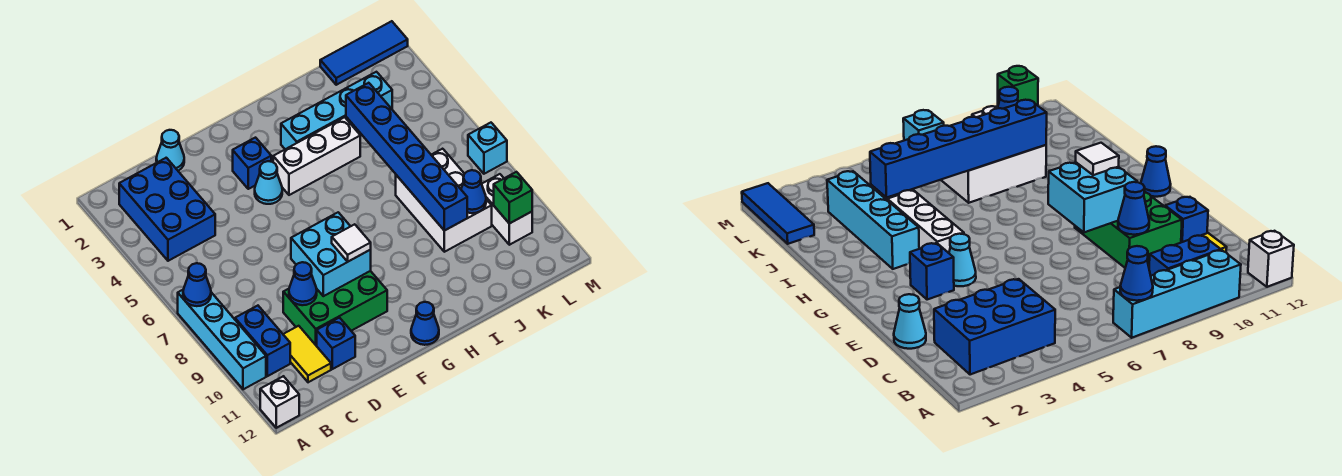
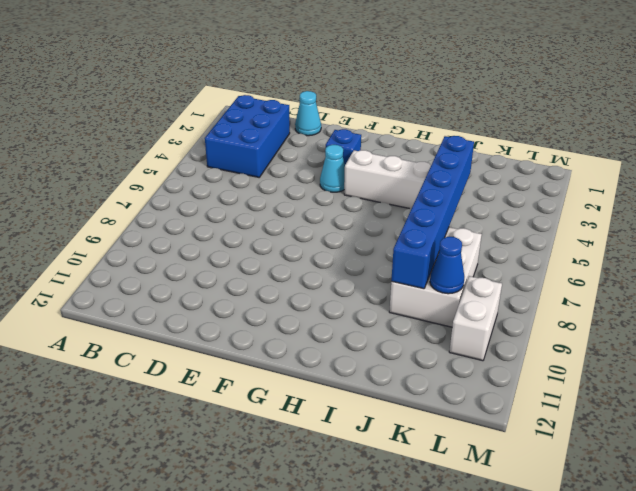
none -> cyan brick A7:A10 level 1
none -> white brick A12 level 1
none -> blue brick B9:B10 level 1

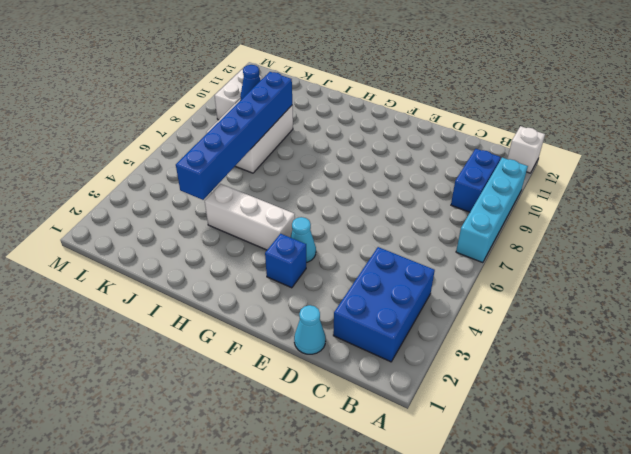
none -> yellow tile C10:C11 level 1
none -> green brick D9:F10 level 1
none -> blue brick D11 level 1

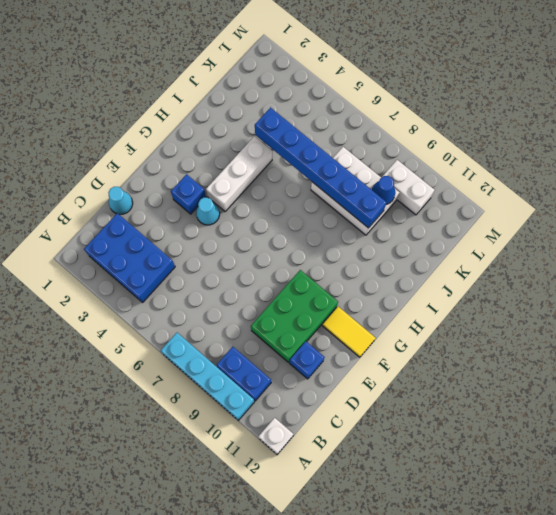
yellow tile F11:F12 level 1 -> yellow tile C10:C11 level 1
none -> blue cone G12 level 1
none -> cyan brick H3:K3 level 1
none -> blue tile K1:M1 level 1

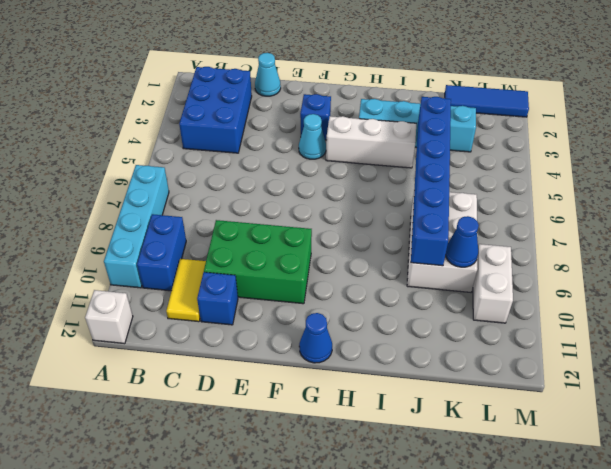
none -> cyan brick M7 level 1
none -> blue cone A7 level 2
none -> blue cone D9 level 2

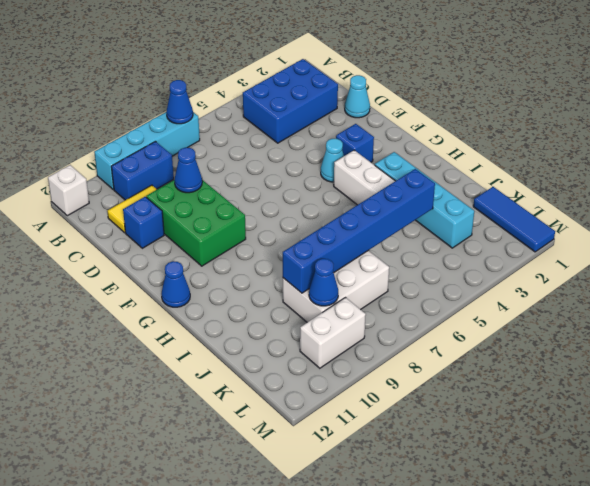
none -> cyan brick M7 level 1
none -> cyan brick E8:F9 level 2
none -> green brick L10 level 2

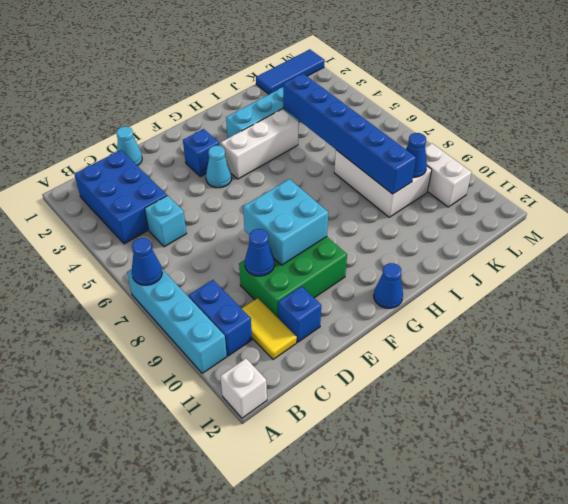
cyan brick C5 level 1 -> cyan brick M7 level 1
none -> green brick L10 level 2
none -> white tile F9 level 3

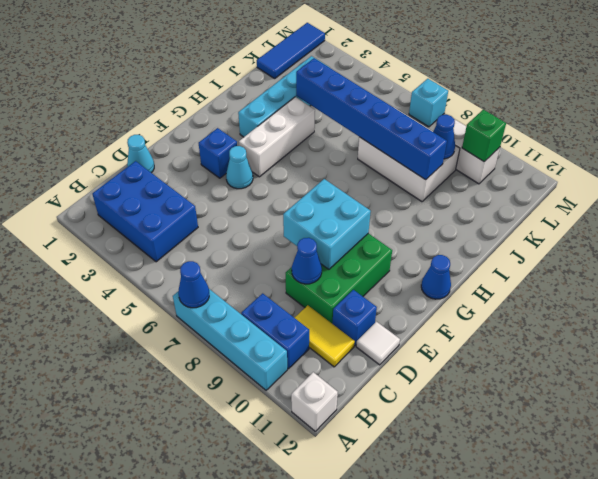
white tile D12 level 1 -> white tile F9 level 3

